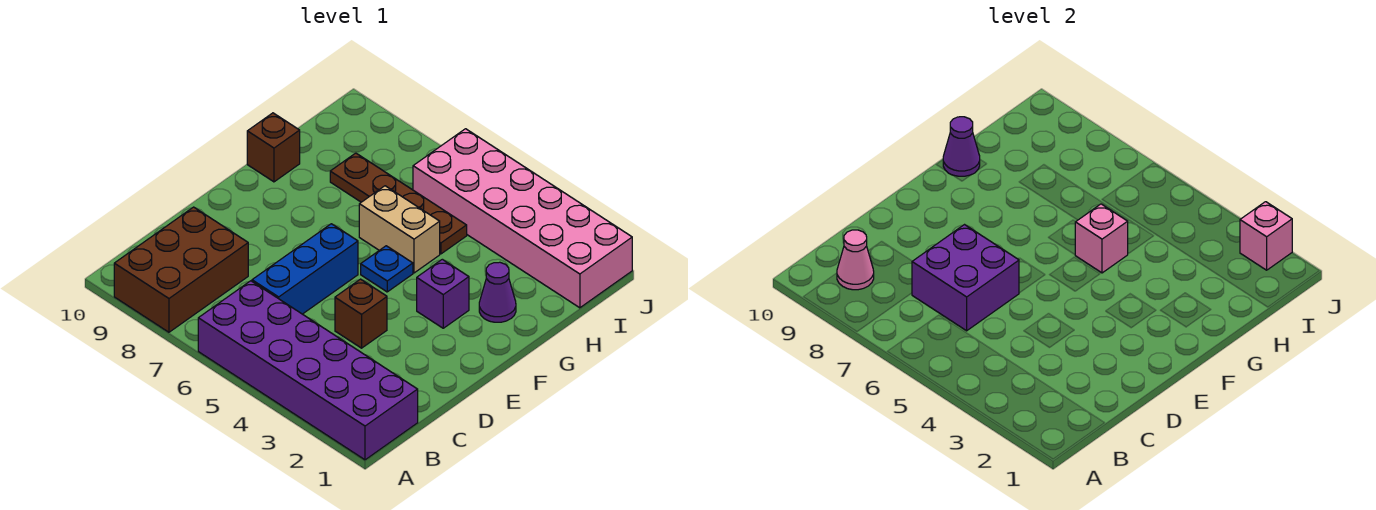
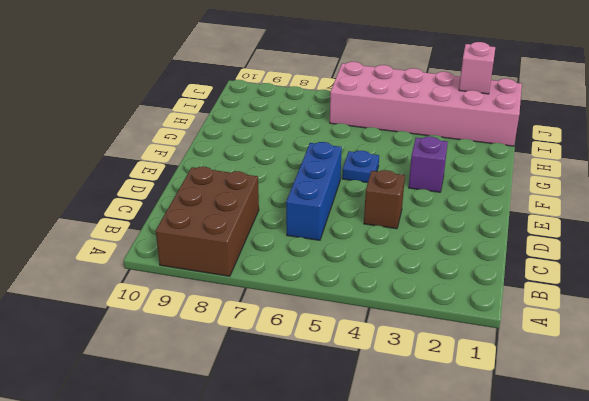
none -> purple brick A1:B6 level 1
none -> purple cone G2 level 1
none -> tan brick G5:G6 level 1

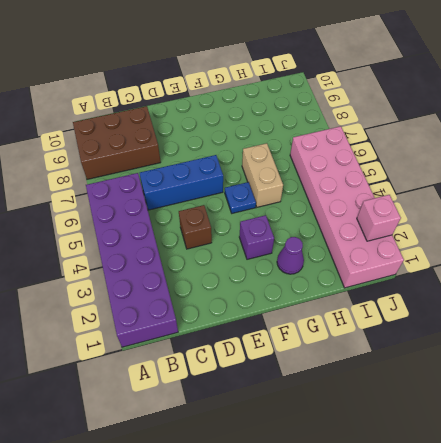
none -> brown brick G10 level 1
none -> brown plate H5:H8 level 1
none -> pink cone B9 level 2

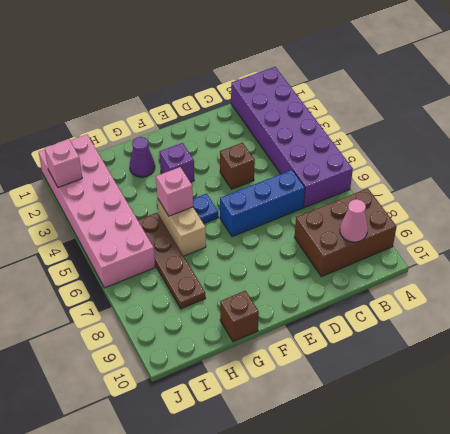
none -> purple brick C6:D7 level 2
none -> purple cone G10 level 2

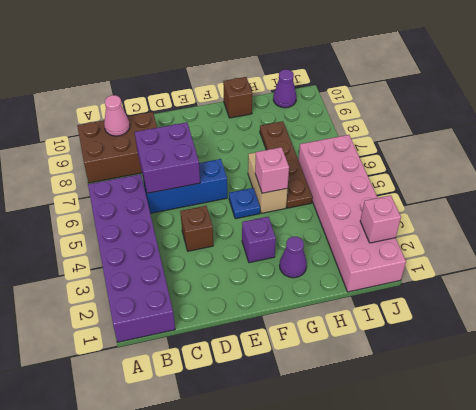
purple cone I10 level 1 -> purple cone G10 level 2

